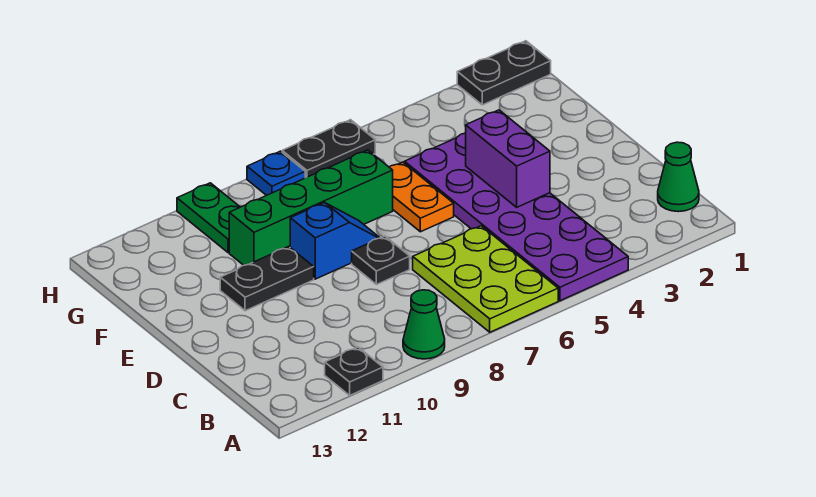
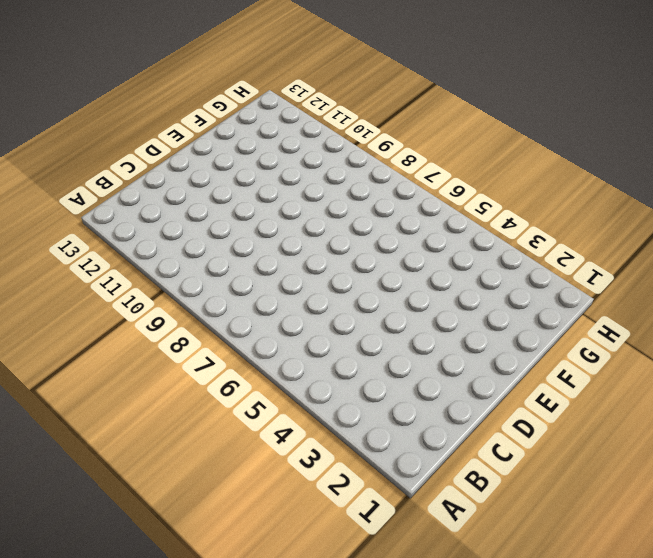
none -> purple plate A4:F5 level 1
none -> lime plate A6:C7 level 1
none -> green cone A9 level 1

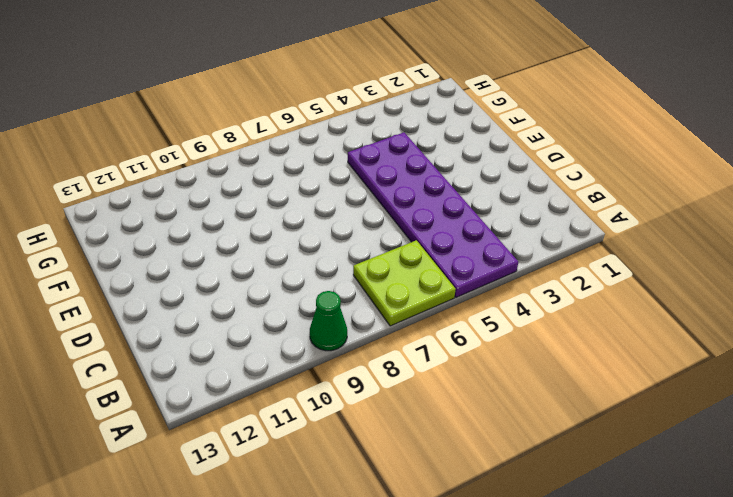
lime plate A6:B7 level 1 -> lime plate A6:C7 level 1
none -> black plate A11 level 1
none -> green cone B1 level 1
none -> black plate D8 level 1

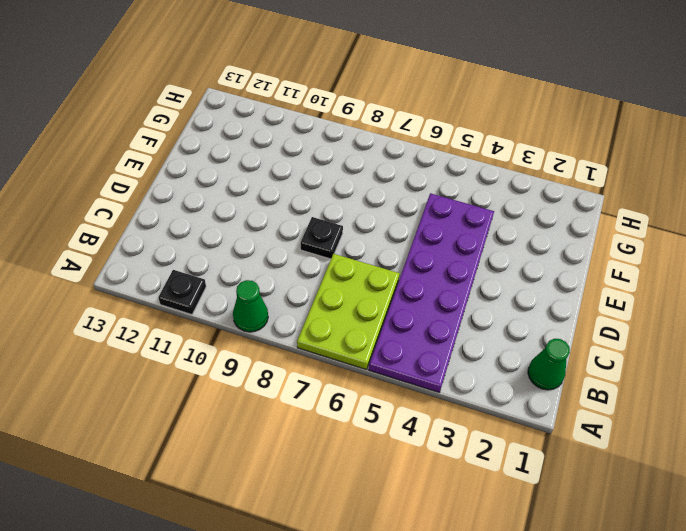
none -> orange plate E6:F6 level 1
none -> blue slope E8:E9 level 1 top 9
none -> black plate E10:E11 level 1

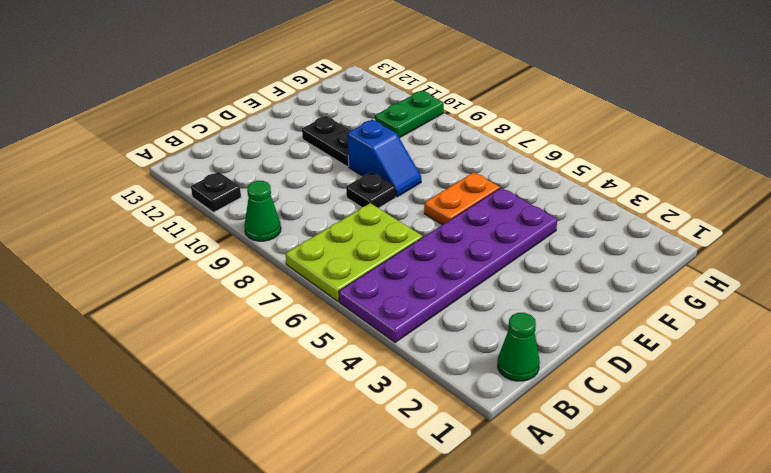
none -> green brick F7:F10 level 1
none -> black plate H1:H2 level 1
none -> black plate H6:H7 level 1

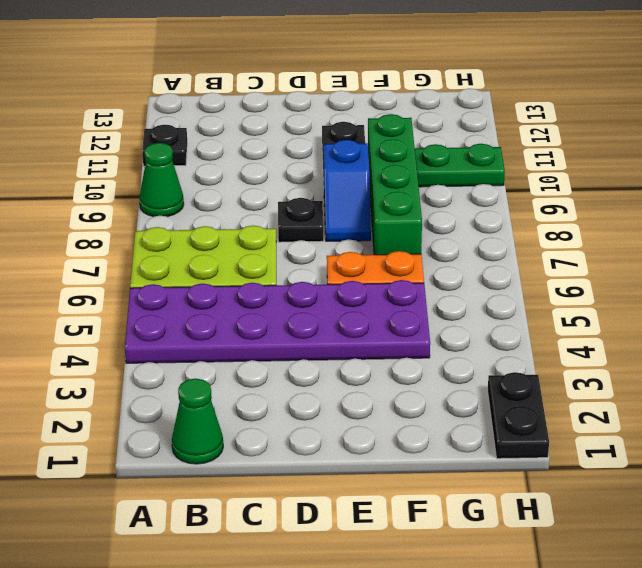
none -> black plate H6:H7 level 1
none -> blue plate H8 level 1
none -> purple brick D4:E4 level 2

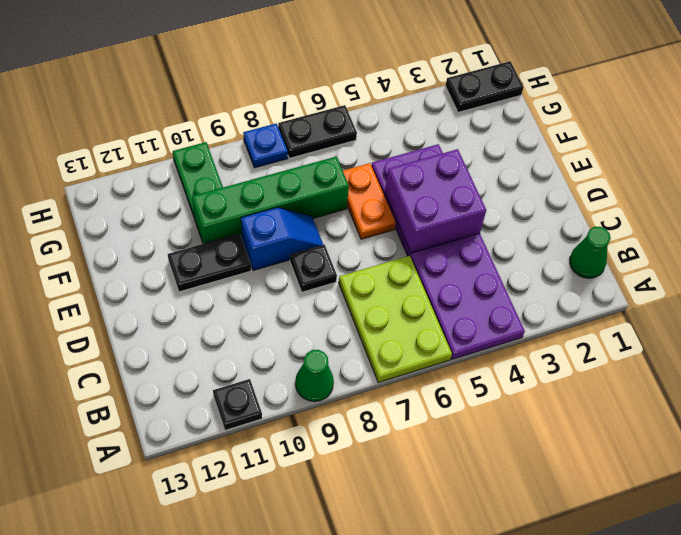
purple brick D4:E5 level 2 -> purple brick D4:E4 level 2

